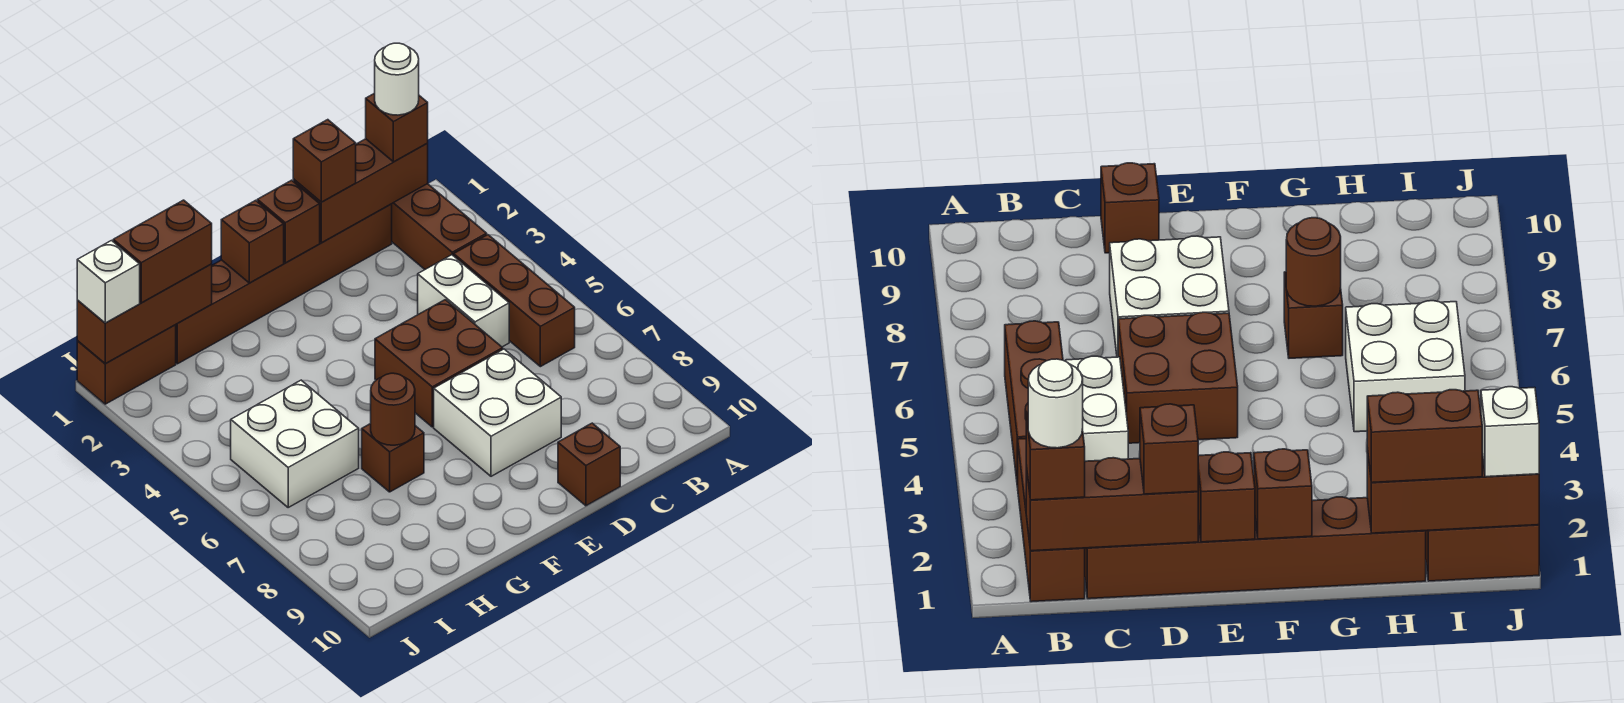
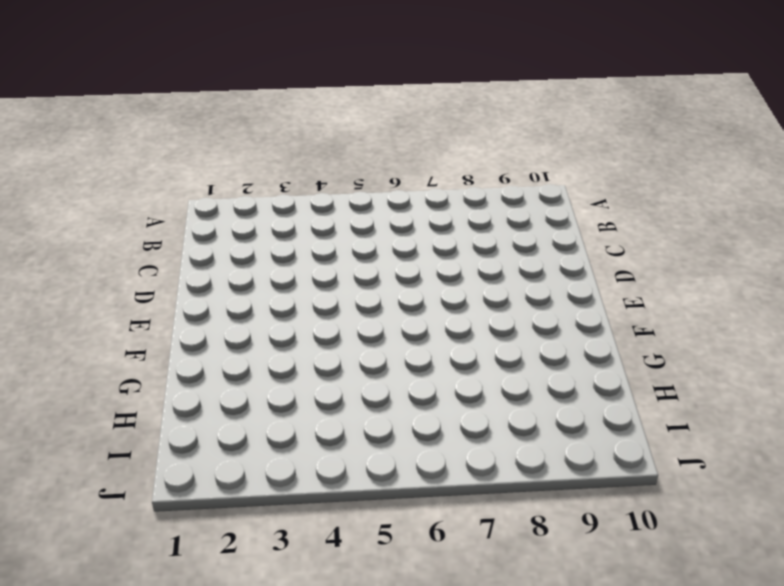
none -> brown brick B1:B3 level 1
none -> brown brick B4:B6 level 1
none -> brown brick C1:H1 level 1

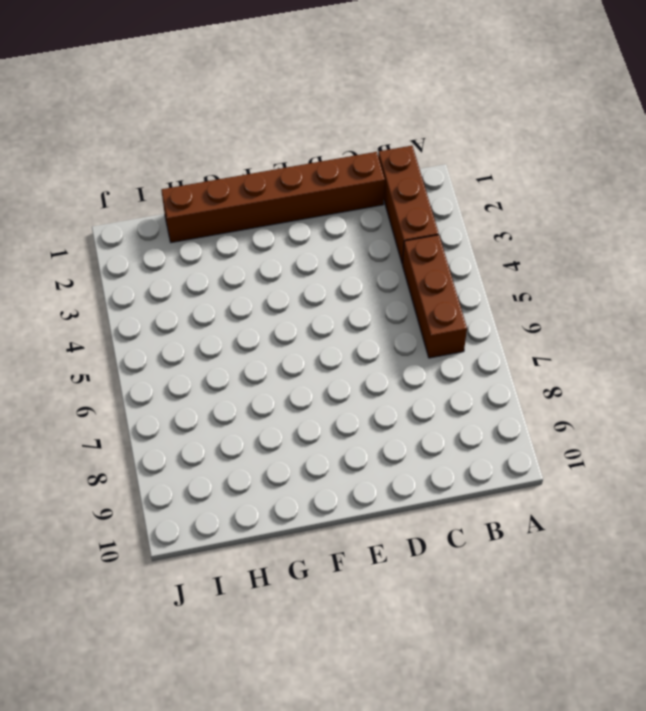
none -> white brick C4:C5 level 1
none -> brown brick D5:E6 level 1
none -> white brick D7:E8 level 1

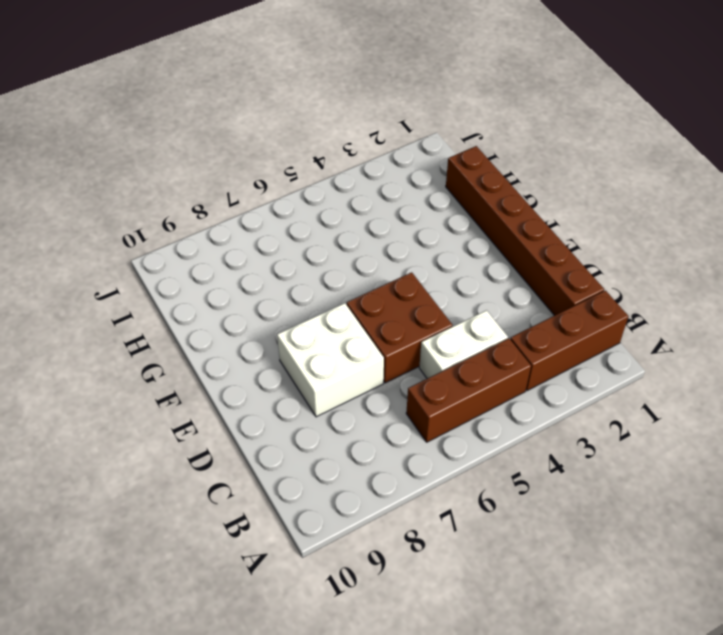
none -> brown brick D10 level 1
none -> brown brick G7 level 1
none -> white brick H5:I6 level 1

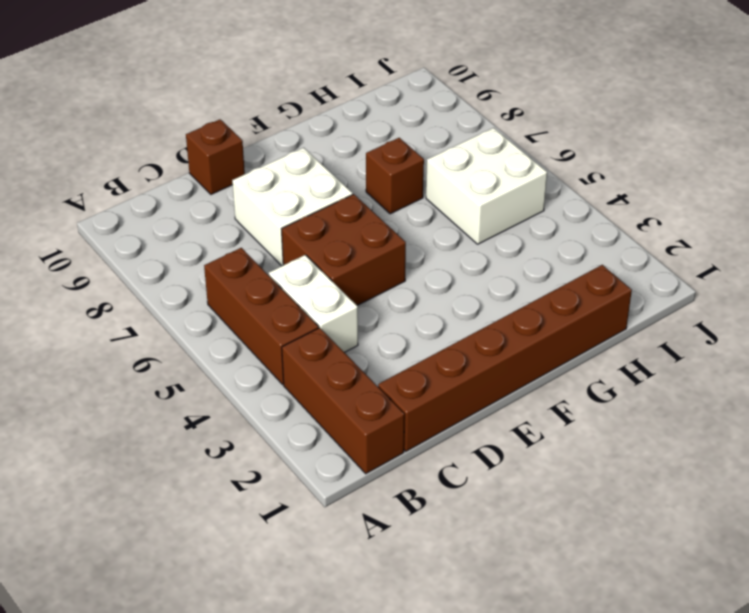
none -> brown brick I1:J1 level 1
none -> brown brick B1:D1 level 2
none -> brown brick E1 level 2

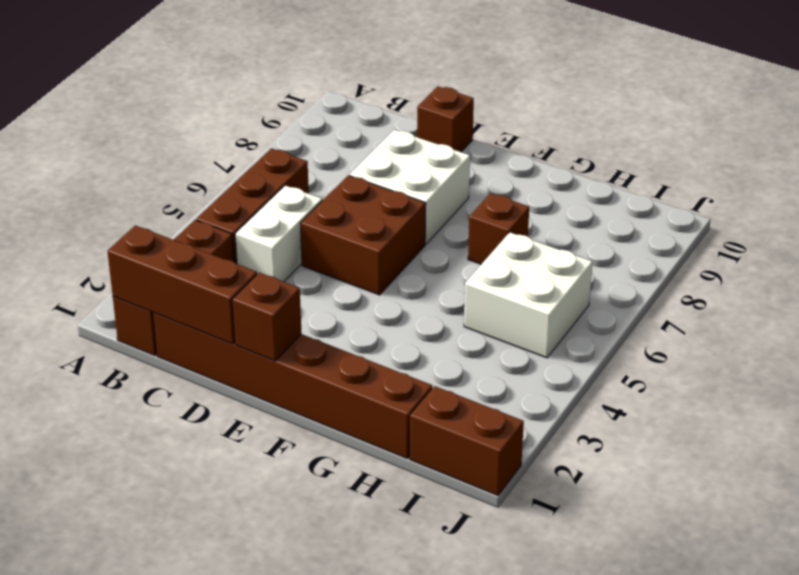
none -> brown brick F1 level 2
none -> brown round brick G7 level 2
none -> brown brick H1:J1 level 2

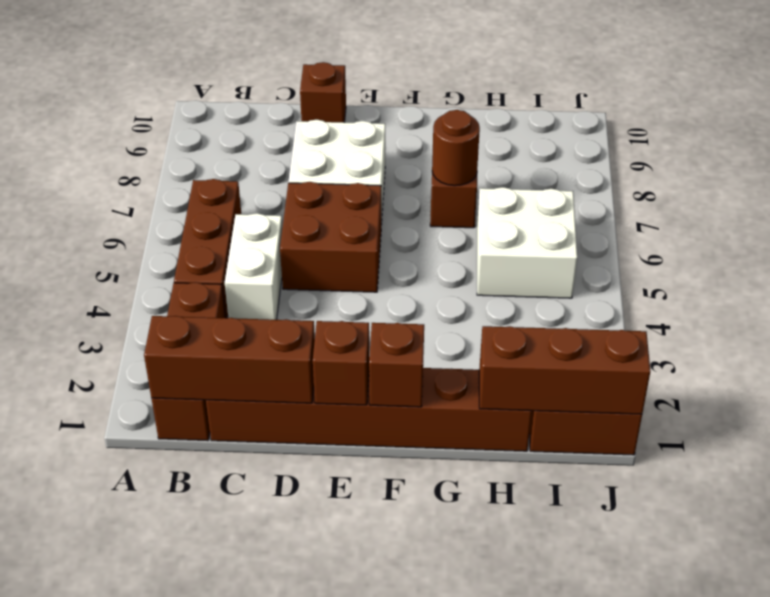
none -> brown brick B1 level 3
none -> brown brick D1 level 3
none -> brown brick H1:I1 level 3

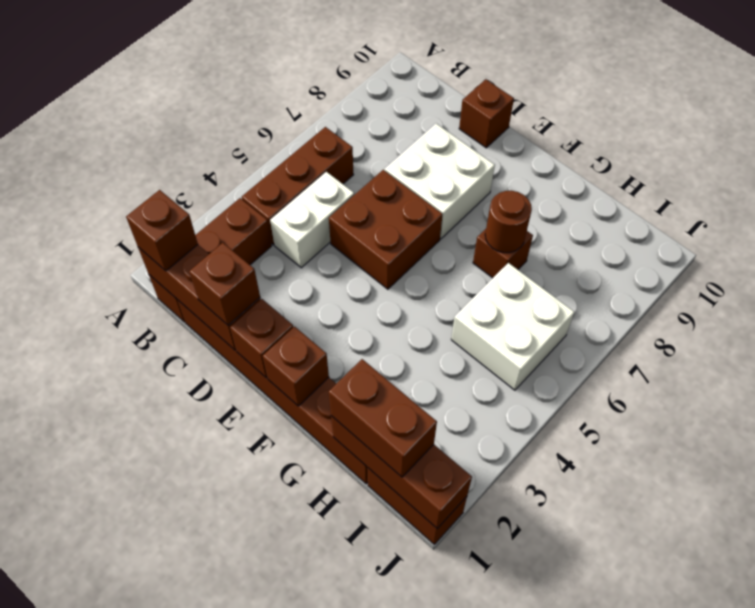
none -> white brick J1 level 3
none -> white round brick B1 level 4

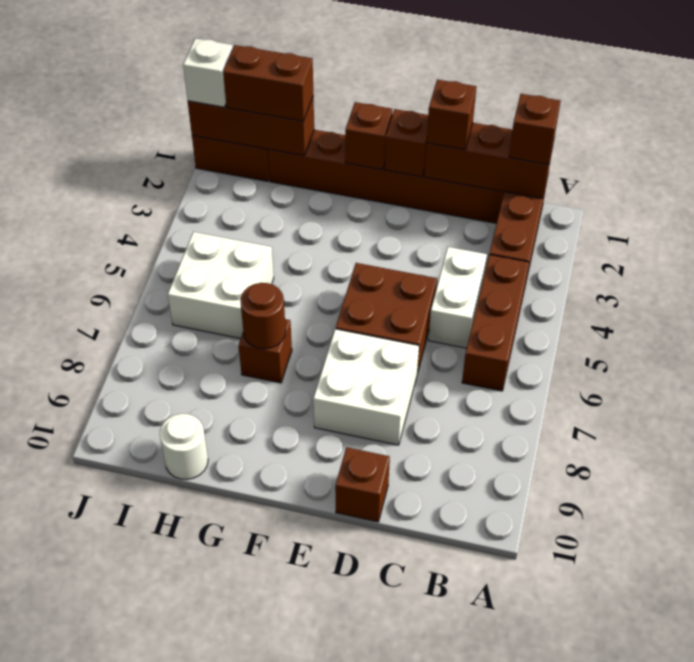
white round brick H10 level 1 -> white round brick B1 level 4

